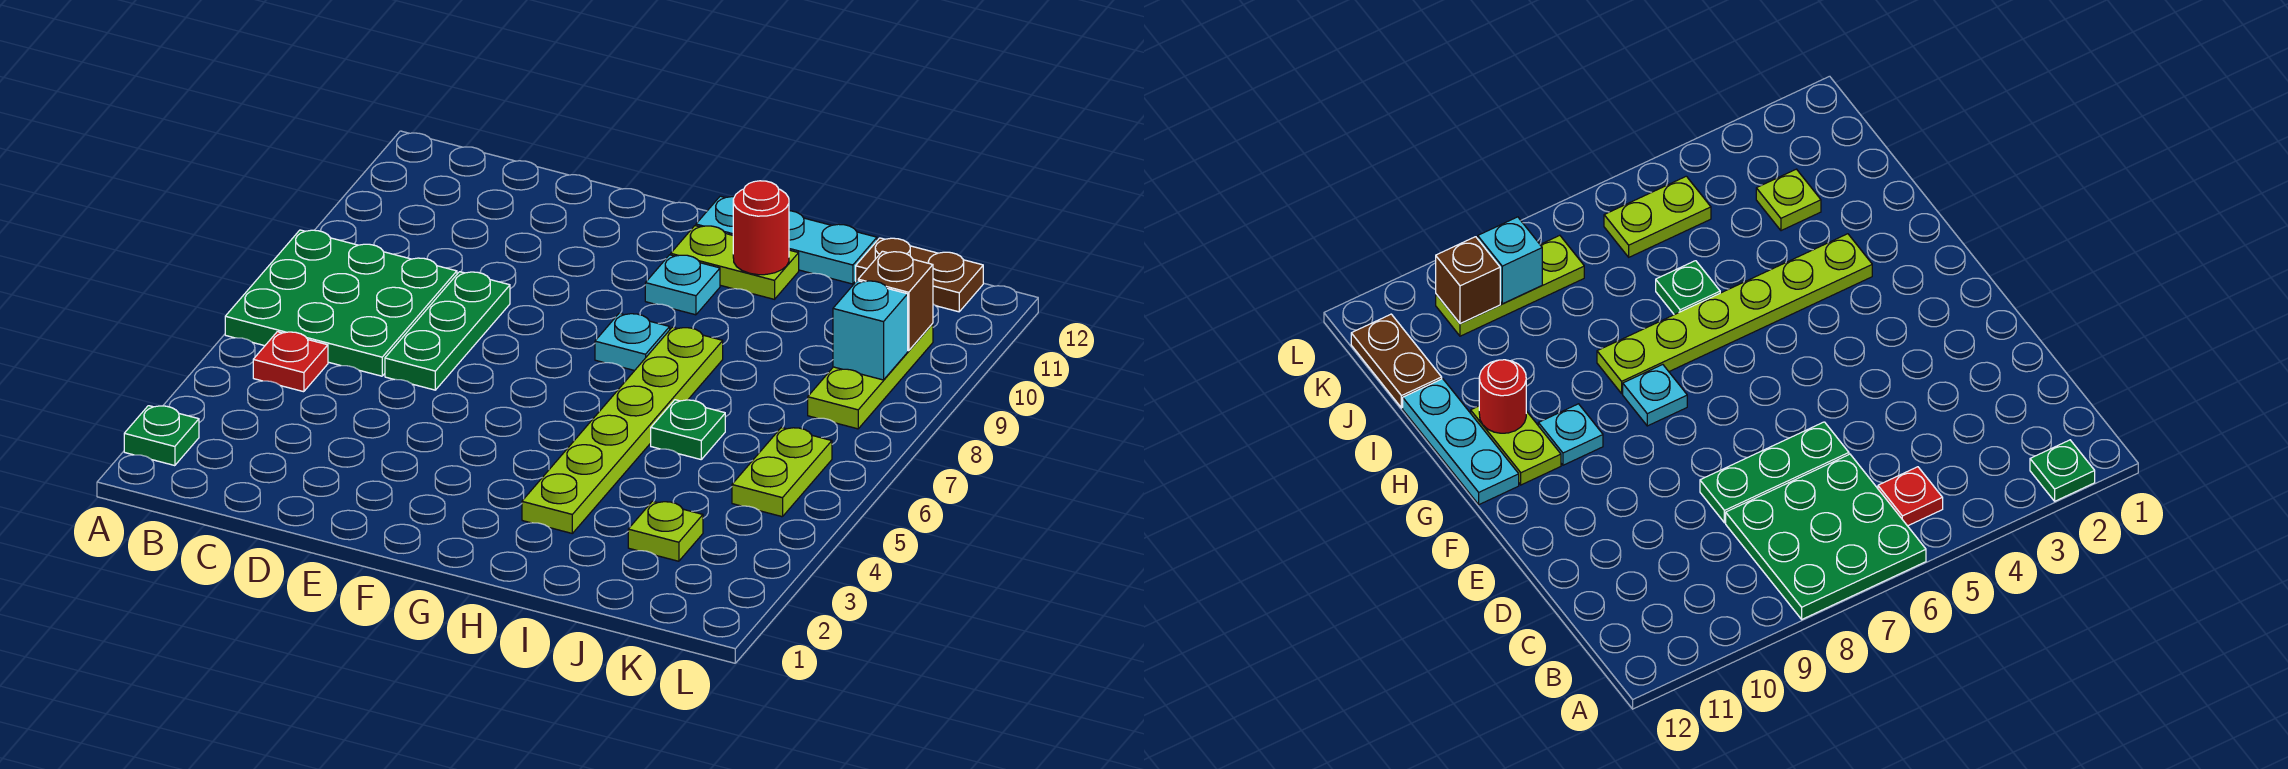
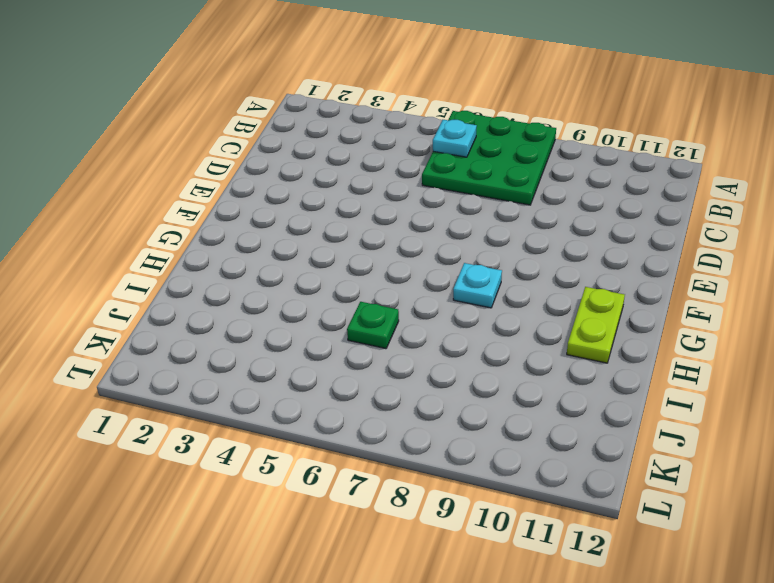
cyan plate B6 level 2 -> cyan plate G10 level 1
none -> green plate A2 level 1
none -> red plate B5 level 1
none -> green plate D6:D8 level 1

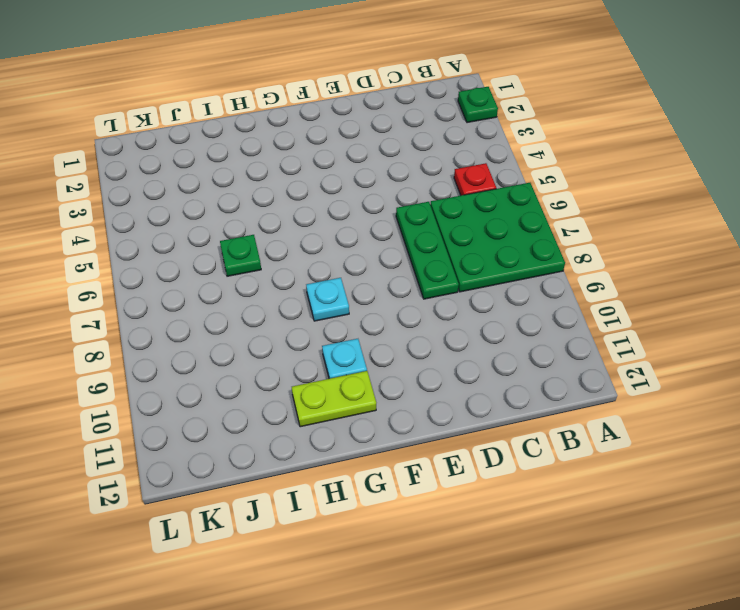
none -> cyan plate G12:I12 level 1
none -> lime plate H3:H8 level 1
none -> lime plate J3 level 1

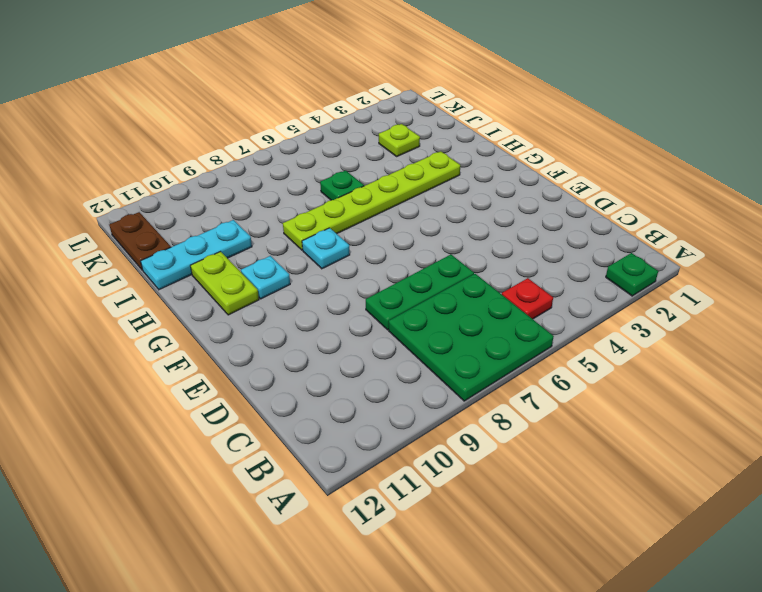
cyan plate I10:I12 level 1 -> cyan plate G12:I12 level 1
none -> lime plate K5:K6 level 1
none -> lime plate K8:K10 level 1
none -> red round brick H11 level 2

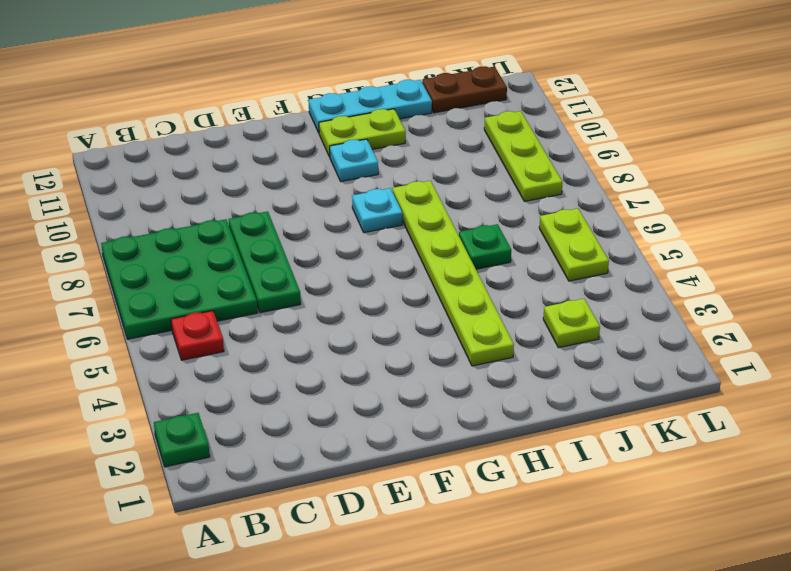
none -> red round brick H11 level 2
none -> cyan brick K9 level 2
none -> brown brick K10 level 2

